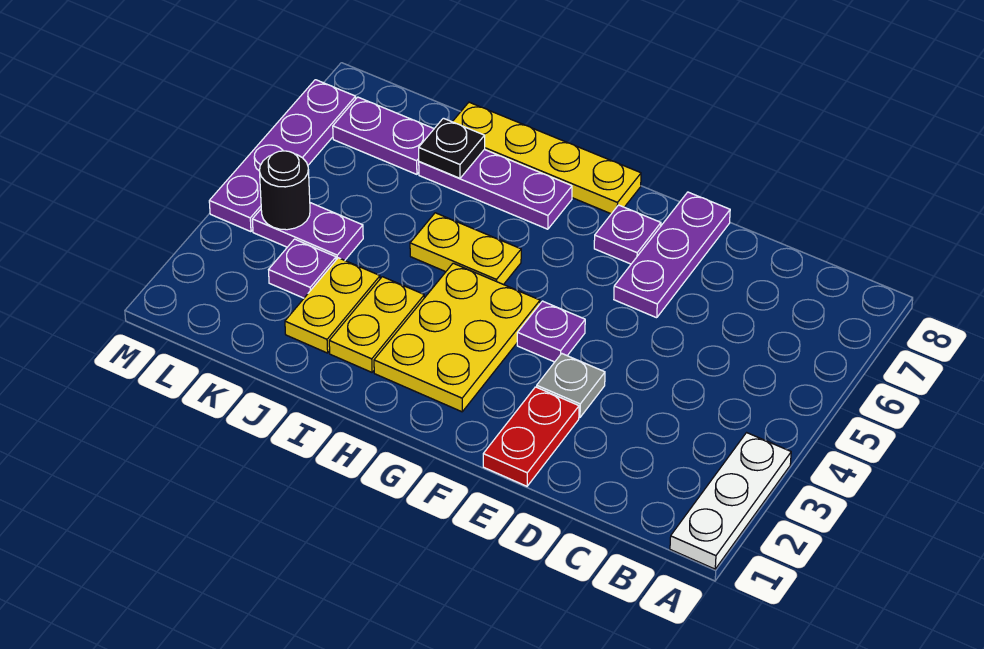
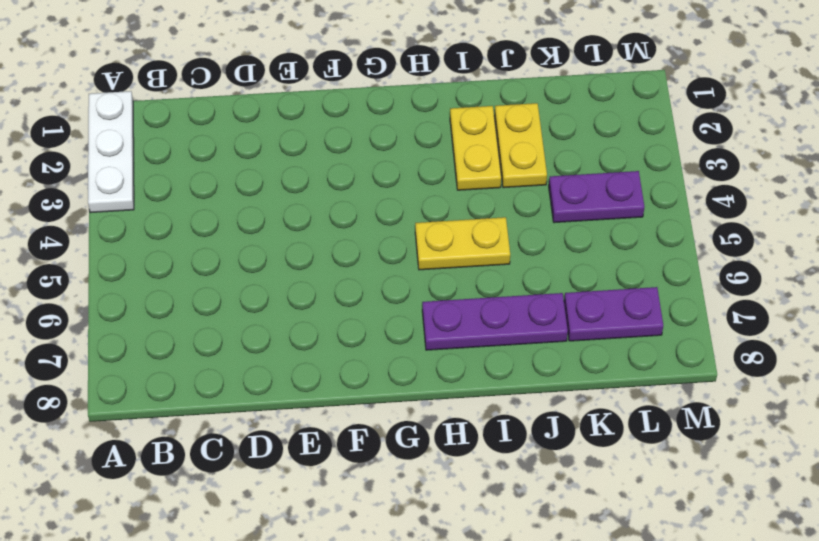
none -> red plate E1:E2 level 1
none -> grey plate E3 level 1
none -> purple plate E6:E8 level 1

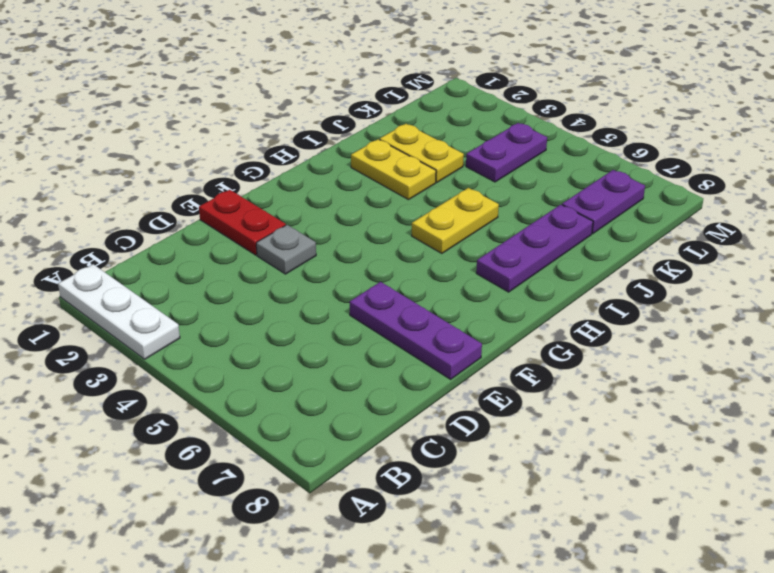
none -> purple plate F4 level 1
none -> purple plate F7 level 1
none -> yellow plate G2:H4 level 1

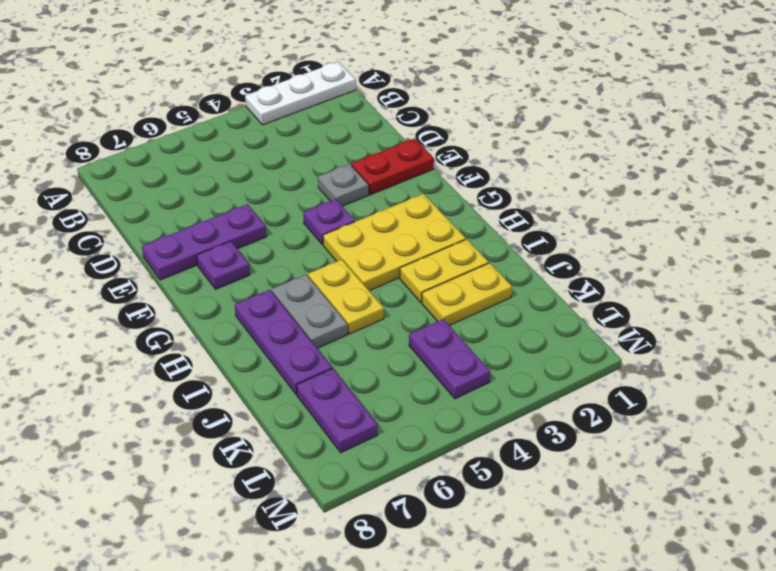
grey plate H6:I6 level 1 -> none
none -> yellow plate G8:J8 level 1
none -> purple plate K3 level 1
none -> purple plate M4:M7 level 1

